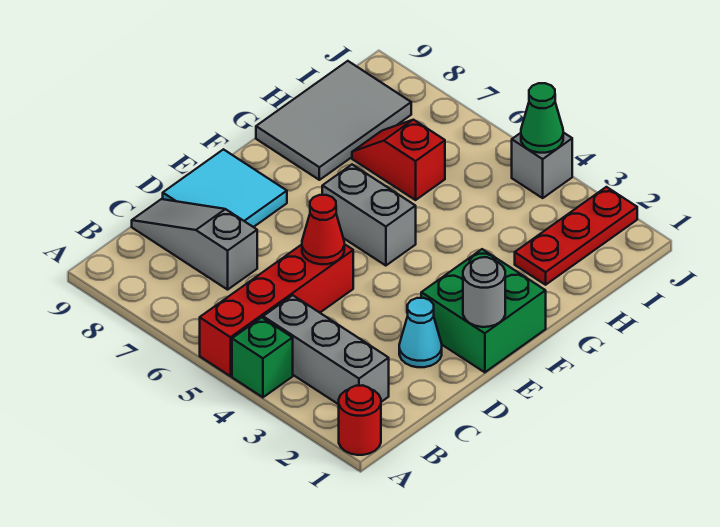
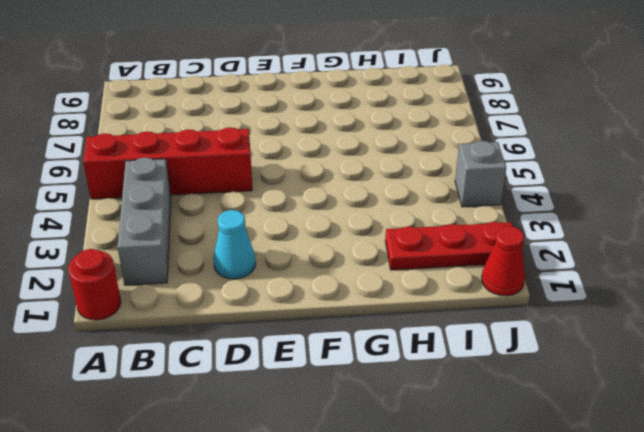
red cone J1 level 1 -> red cone D5 level 2
none -> green brick A4 level 1
none -> grey slope C7:C9 level 1 top 7
none -> cyan tile D8:E9 level 1

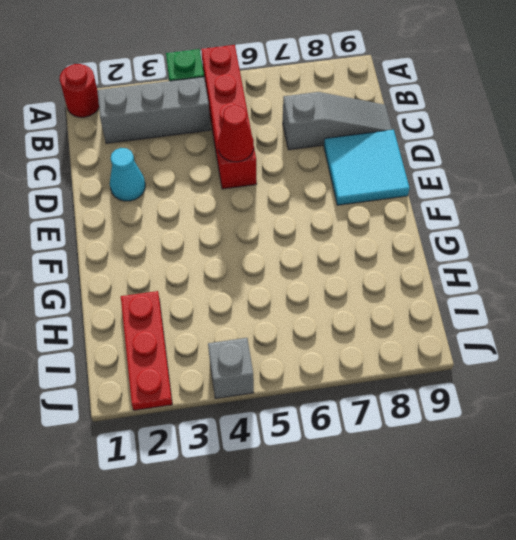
none -> green brick E1:F2 level 1
none -> grey brick F5:F6 level 1
none -> grey tile G8:I9 level 1

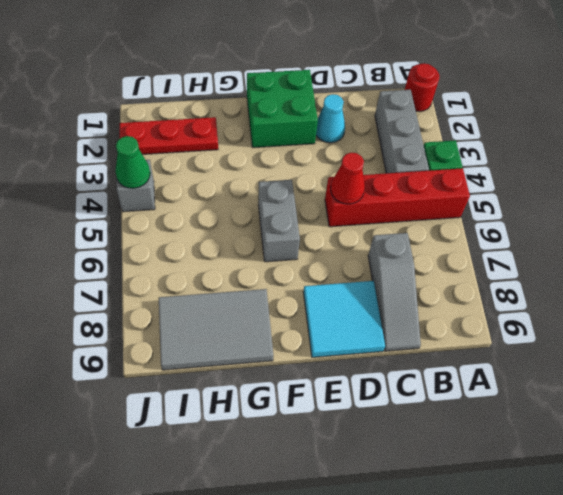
none -> red slope H6:H7 level 1 top 6
none -> grey round brick E1 level 2

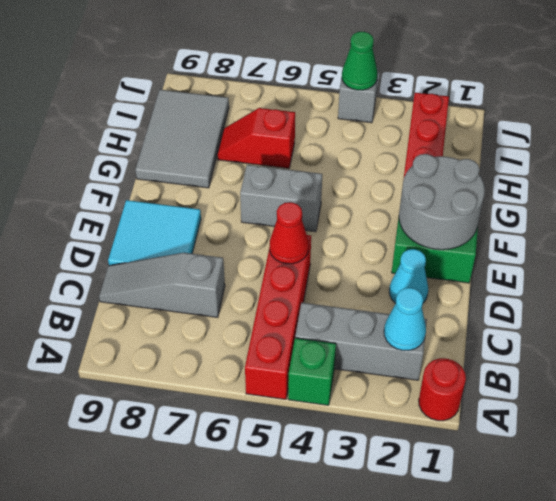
cyan cone B2 level 2 -> none
grey round brick E1:F2 level 2 -> grey round brick E1 level 2

